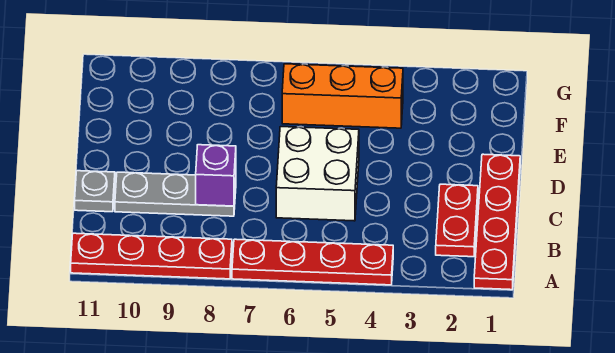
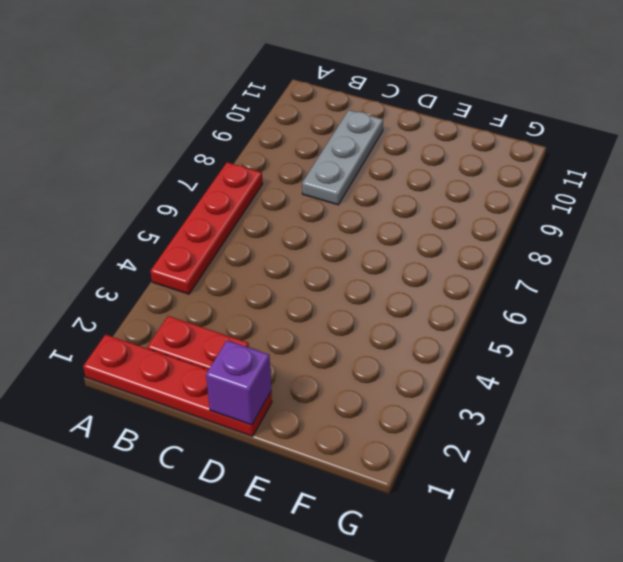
purple brick D1 level 2 -> purple brick C8 level 2
none -> red plate A8:A11 level 1
none -> white brick C5:D6 level 1

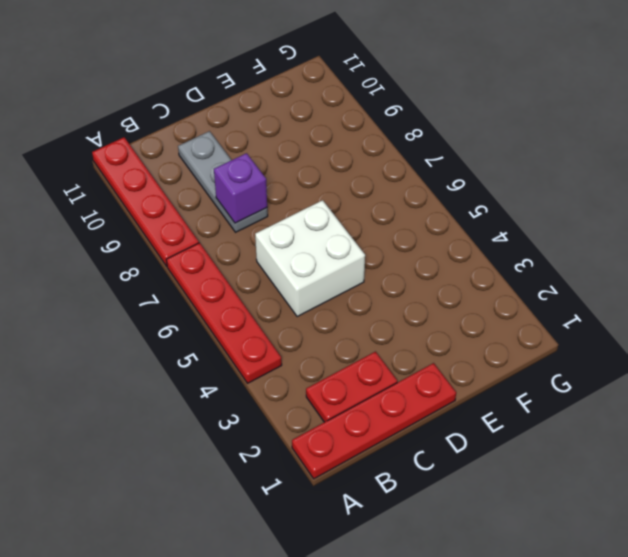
none -> grey plate C11 level 1
none -> orange brick F4:F6 level 1

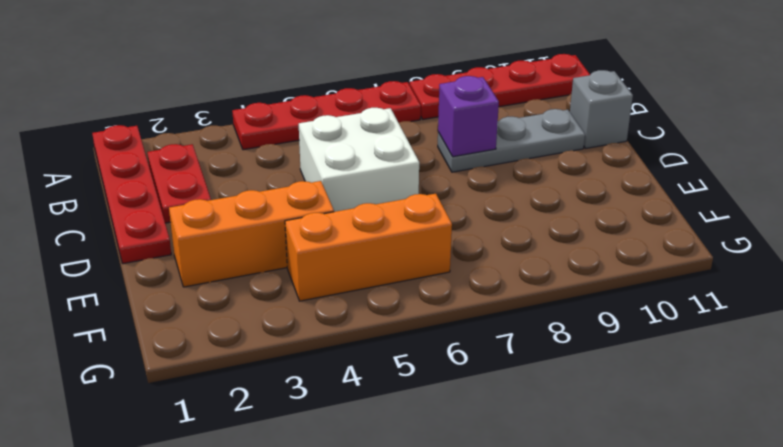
grey brick C11 level 1 -> grey plate C11 level 1
orange brick E2:E4 level 1 -> none

